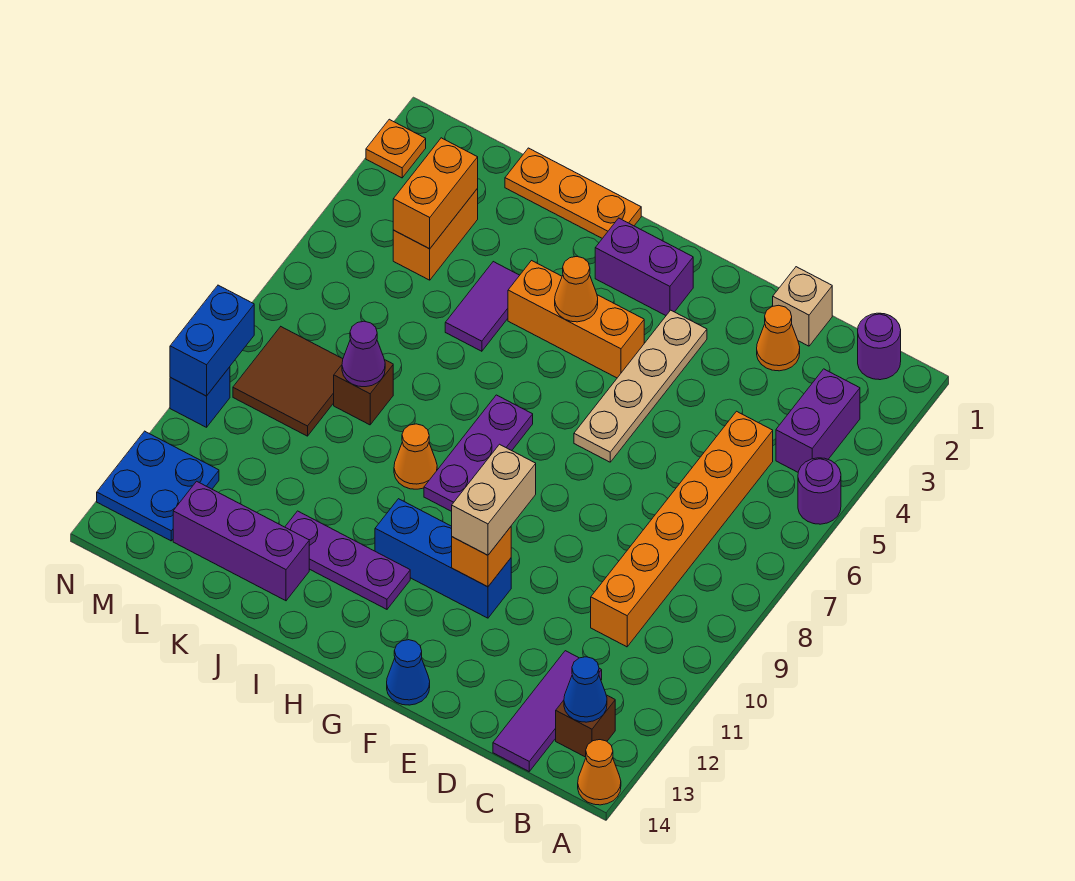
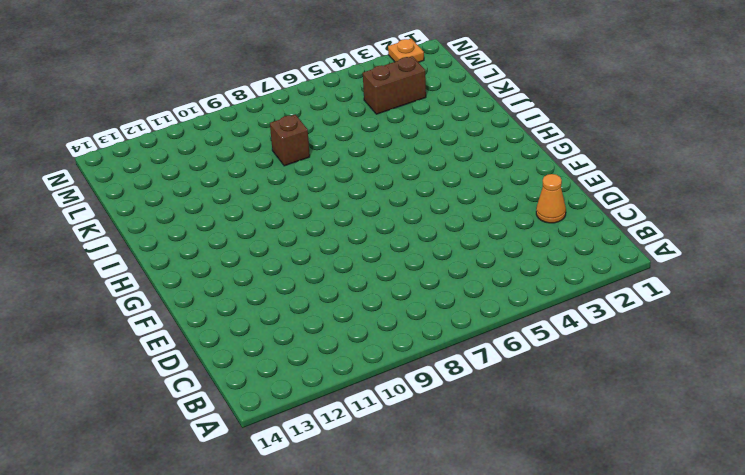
brown brick L3:L4 level 1 -> orange brick L3:L4 level 1
none -> purple round brick A5 level 1
none -> orange cone A14 level 1
none -> purple round brick B1 level 1
none -> purple brick B3:B4 level 1

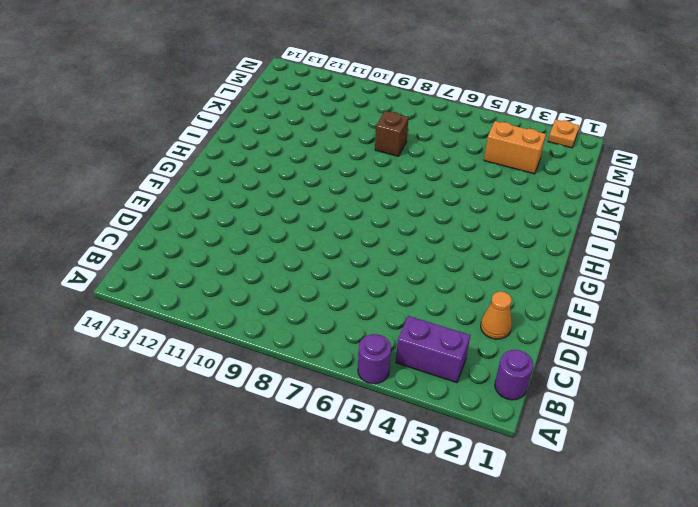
none -> orange cone A14 level 1
none -> brown brick B13 level 1
none -> orange brick C5:C10 level 1
none -> purple tile C12:C14 level 1

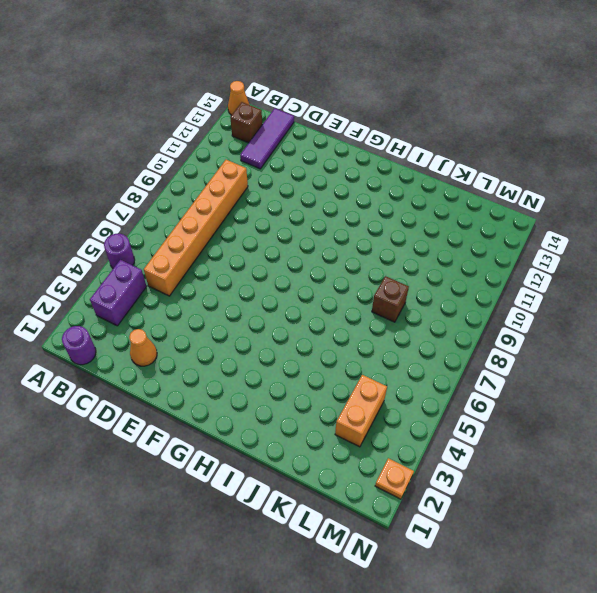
none -> tan brick D1 level 1
none -> tan plate F3:F6 level 1
none -> blue brick F11:H11 level 1
none -> blue cone F14 level 1

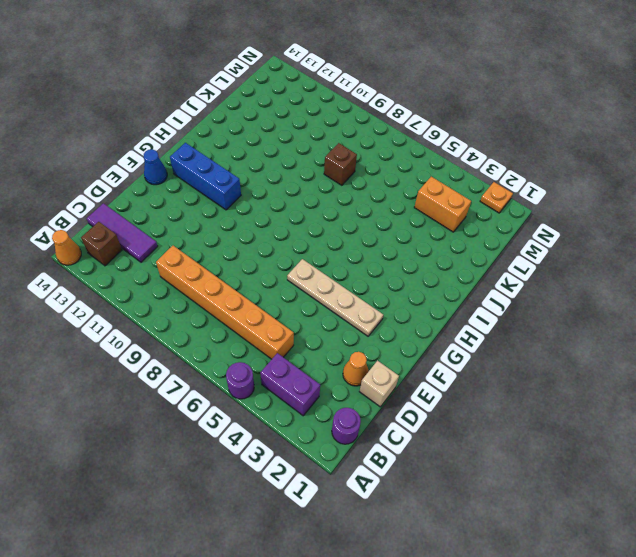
blue brick G11:G13 level 1 -> blue brick F11:H11 level 1
none -> purple brick G2:H2 level 1
none -> orange brick G4:I4 level 1
none -> purple plate H7:H9 level 1
none -> purple plate H12:J12 level 1

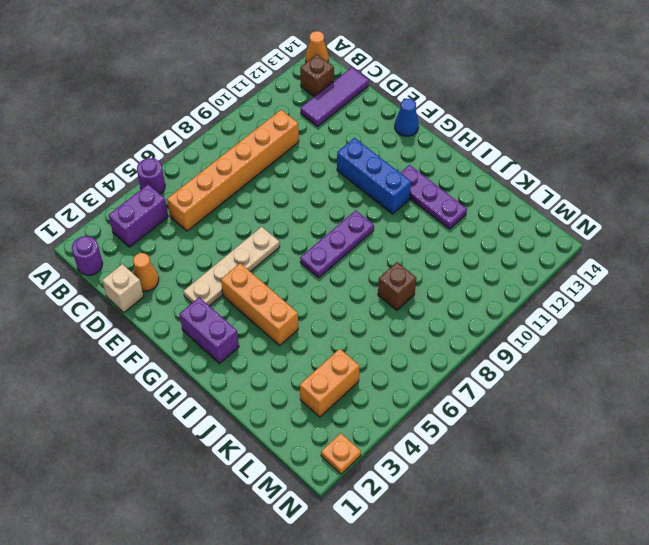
none -> orange plate I1:K1 level 1
none -> orange cone I9 level 1
none -> purple tile J4:J5 level 1
none -> purple brick J13:L13 level 1

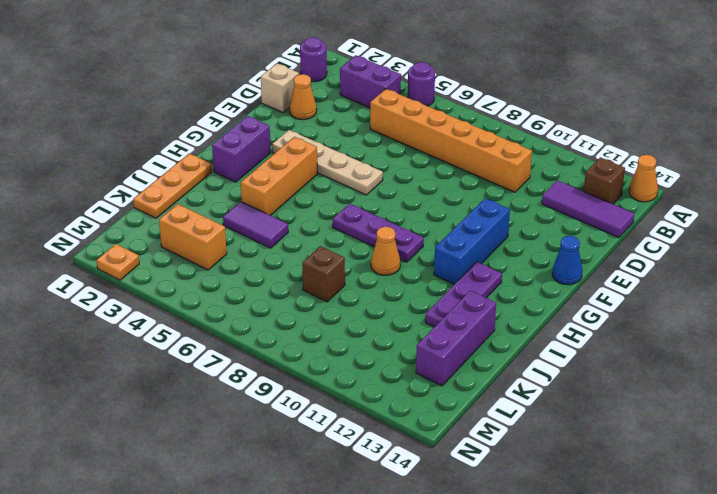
none -> brown tile L8:M9 level 1
none -> blue plate M12:N13 level 1
none -> blue brick N10 level 1
none -> blue cone B13 level 2

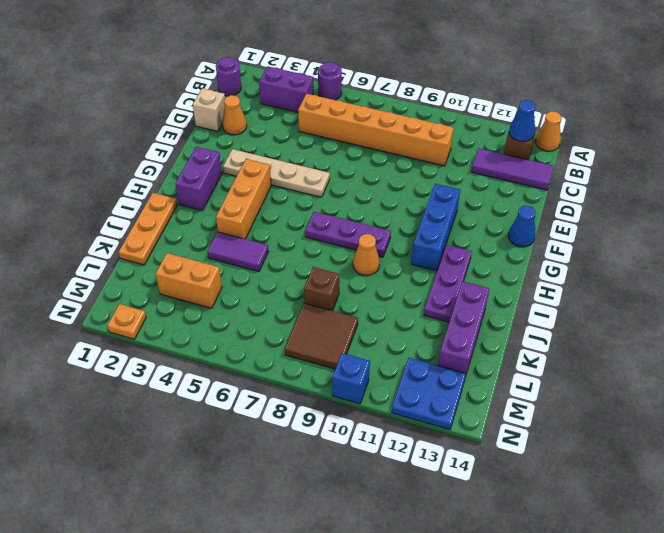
none -> orange brick F11 level 2
none -> orange cone H4 level 2
none -> purple cone K8 level 2
none -> orange brick L3:L4 level 2

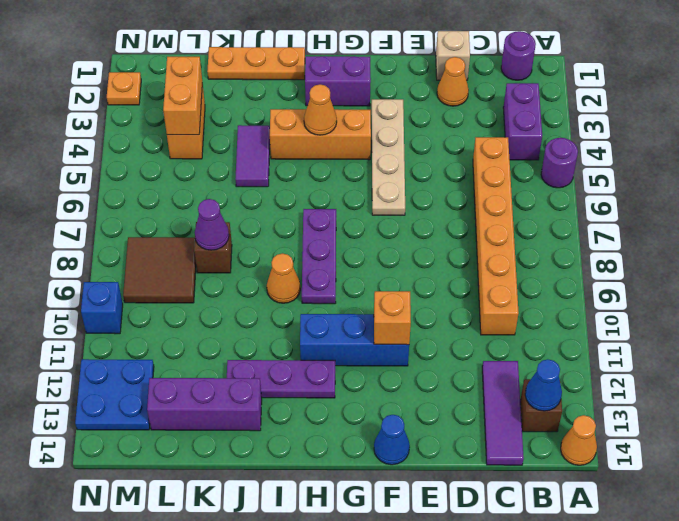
none -> blue brick N9:N10 level 2
none -> tan brick F10:F11 level 3

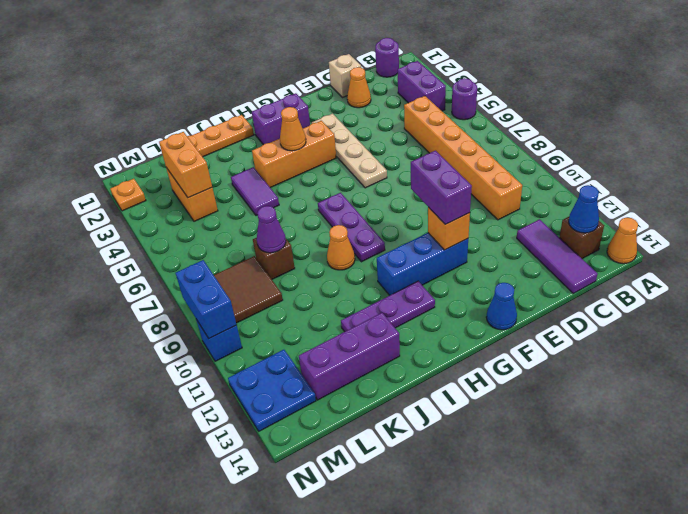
purple brick F10:F11 level 3 -> tan brick F10:F11 level 3

